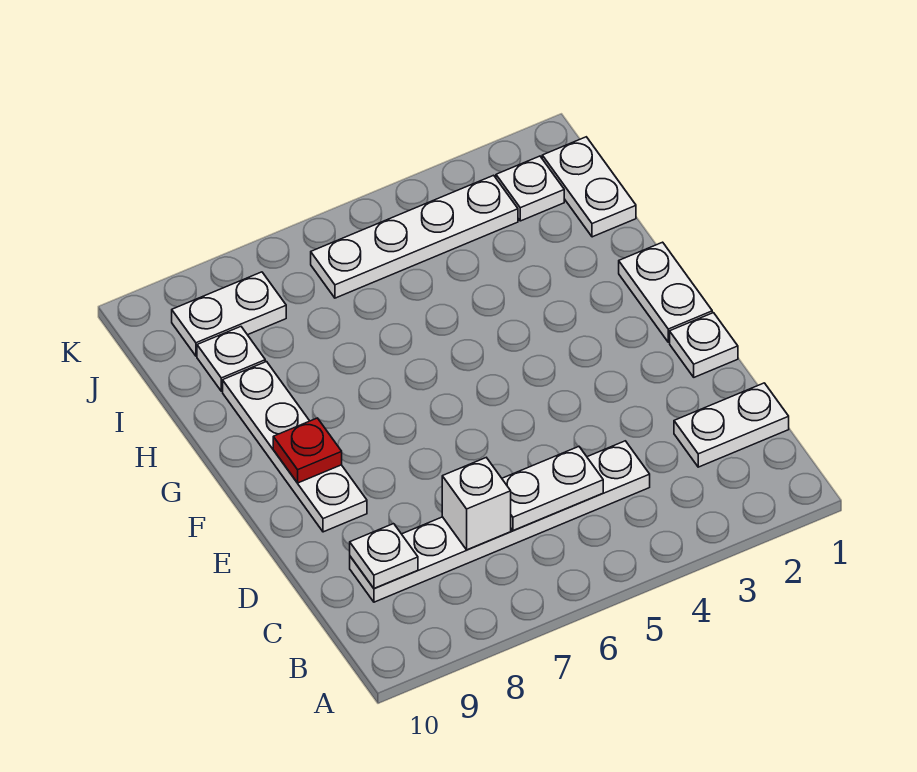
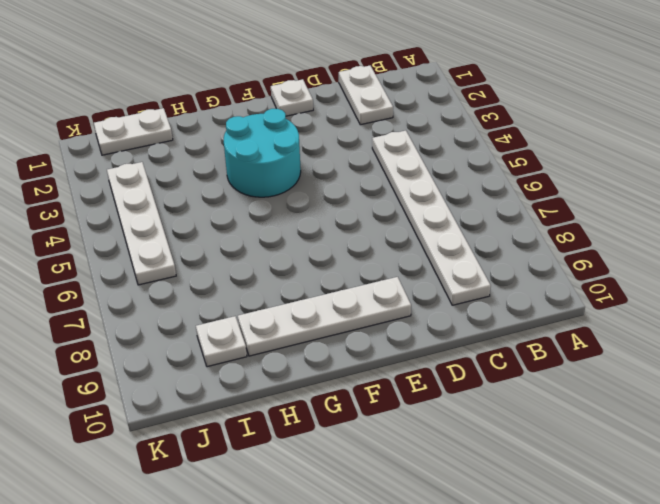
cyan round brick F3:G4 level 1 -> none
none -> white plate F1:G1 level 1
none -> white plate J2 level 1
none -> white plate J8:J9 level 1

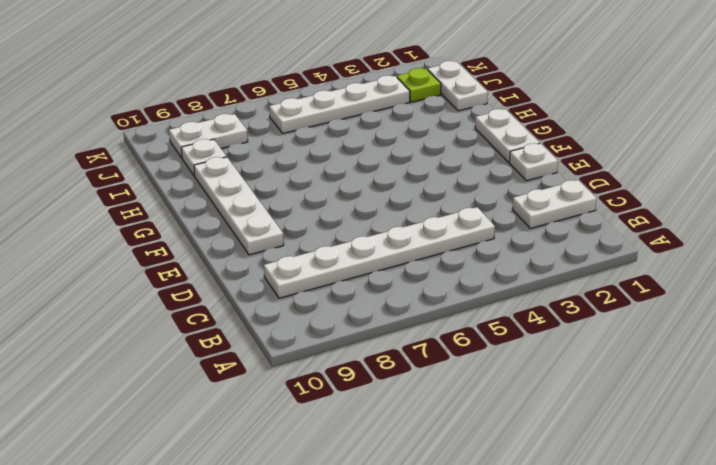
lime plate J2 level 1 -> white plate J2 level 1
none -> white plate C5:C6 level 2
none -> white brick C7 level 2
none -> white plate C9 level 2

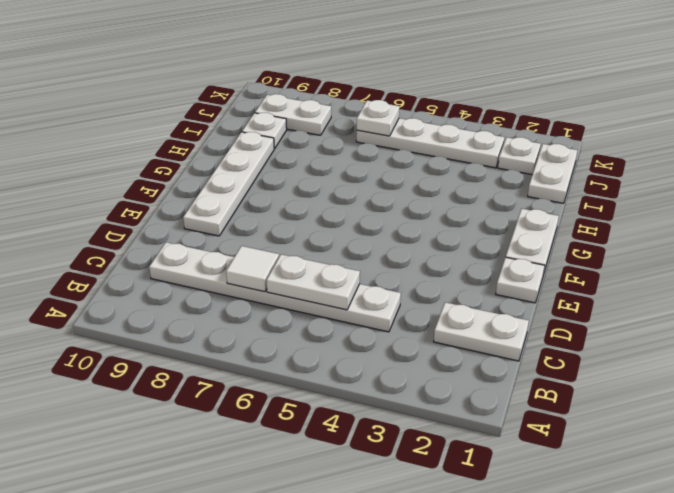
white tile C7 level 2 -> white brick C7 level 2
white plate J6 level 2 -> white plate C9 level 2
none -> red plate F9 level 2

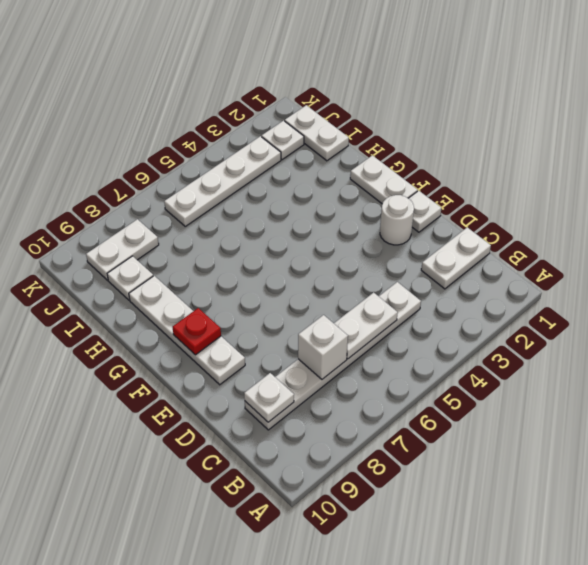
white round brick E2 level 1 -> none

